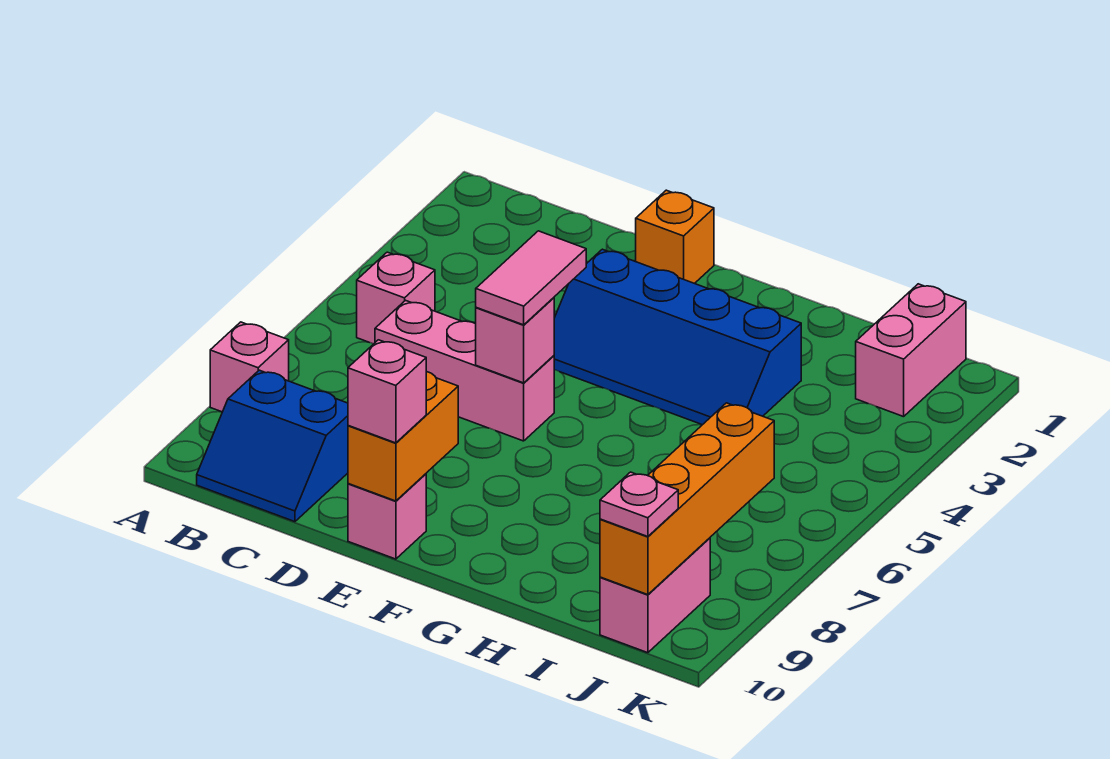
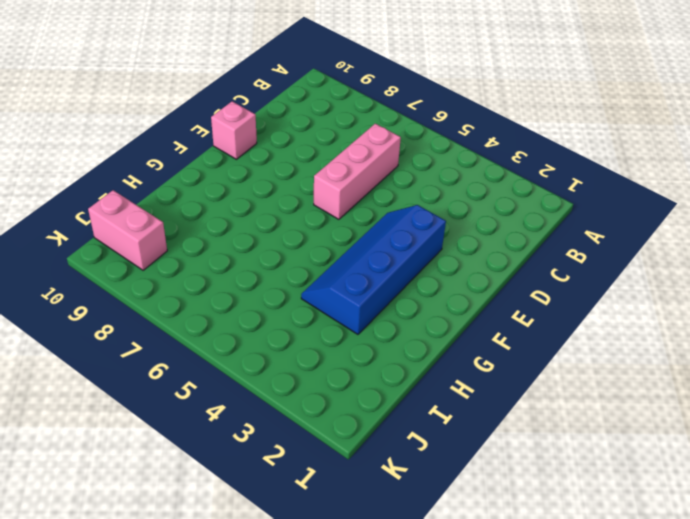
none -> pink brick A8 level 1
none -> pink brick B5 level 1
none -> blue slope B9:C10 level 1 top 9

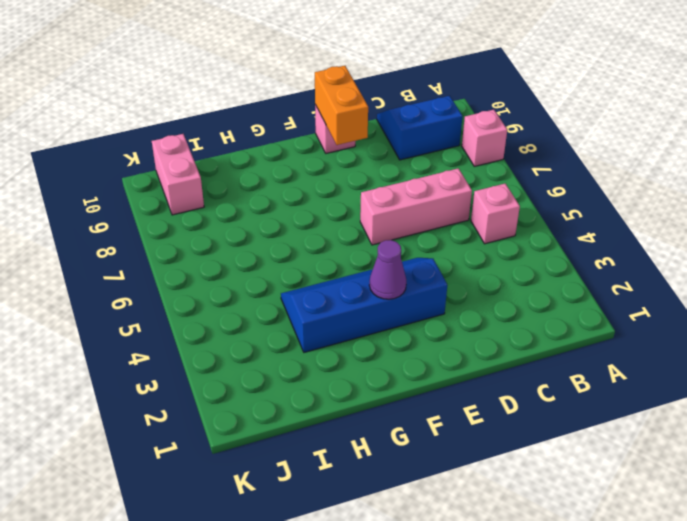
purple cone F3 level 2 -> none
none -> orange brick E1 level 1
none -> pink brick J1:J2 level 1
none -> pink brick E6 level 2

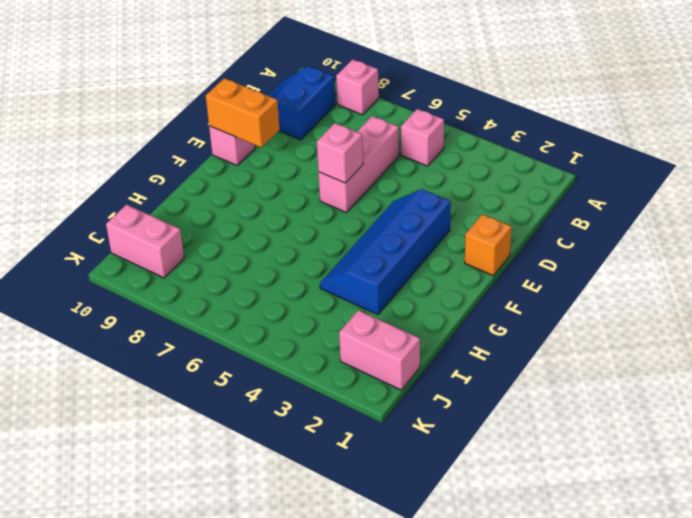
none -> orange brick J7:J10 level 2
none -> pink tile E5:E6 level 3
none -> pink brick E10 level 3

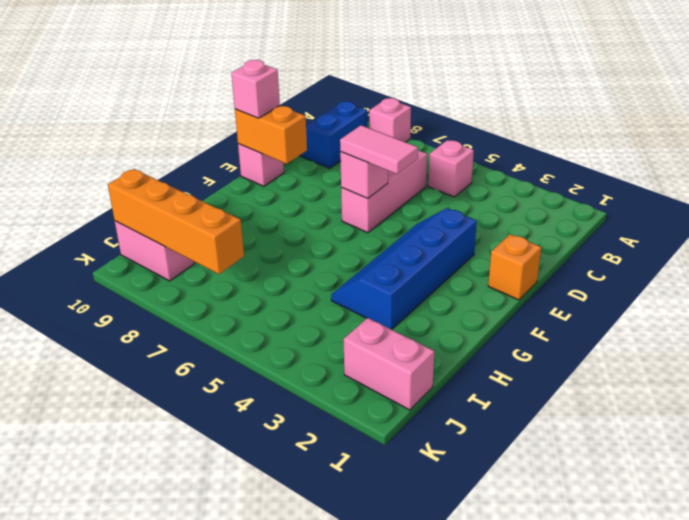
none -> pink plate J10 level 3

